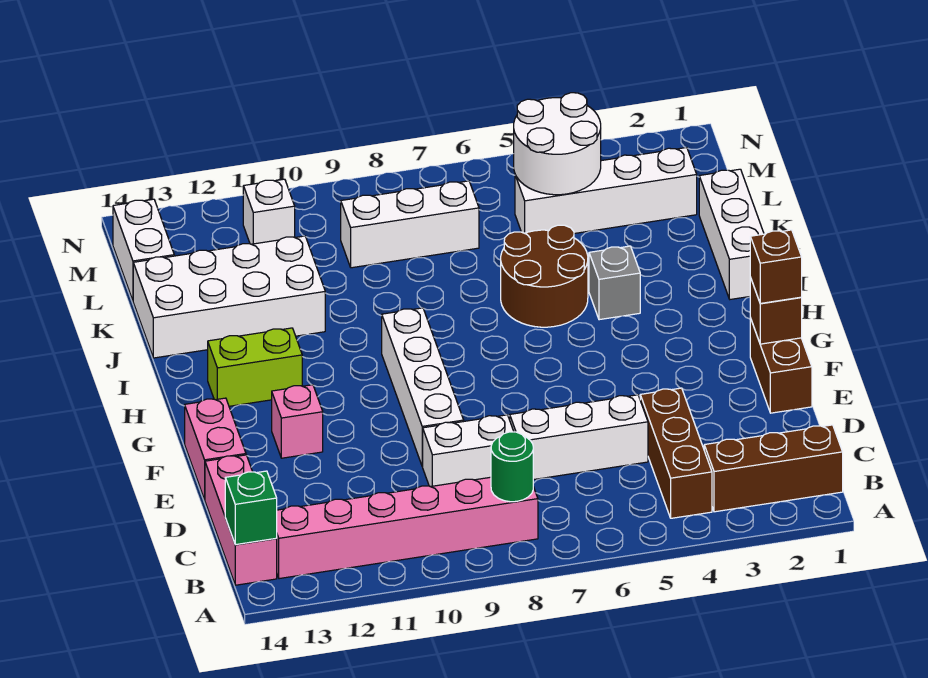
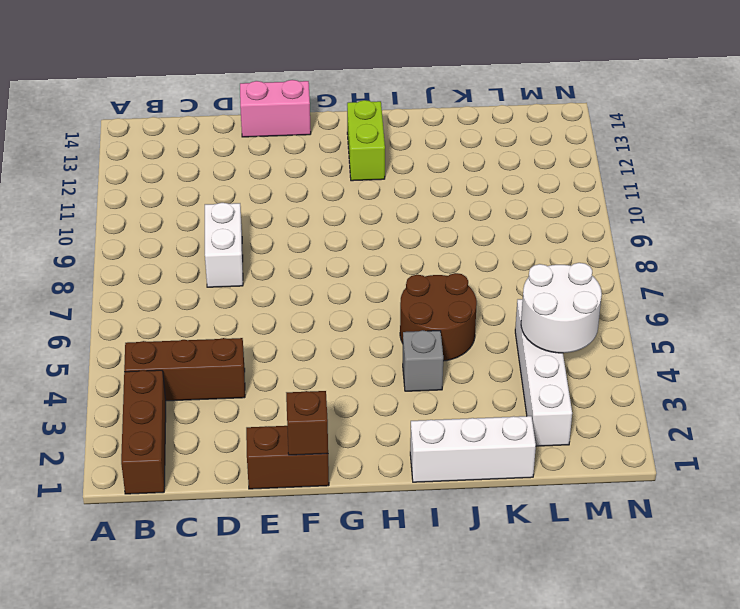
none -> pink brick B8:B13 level 1
none -> pink brick B14:D14 level 1
none -> white brick D5:D7 level 1

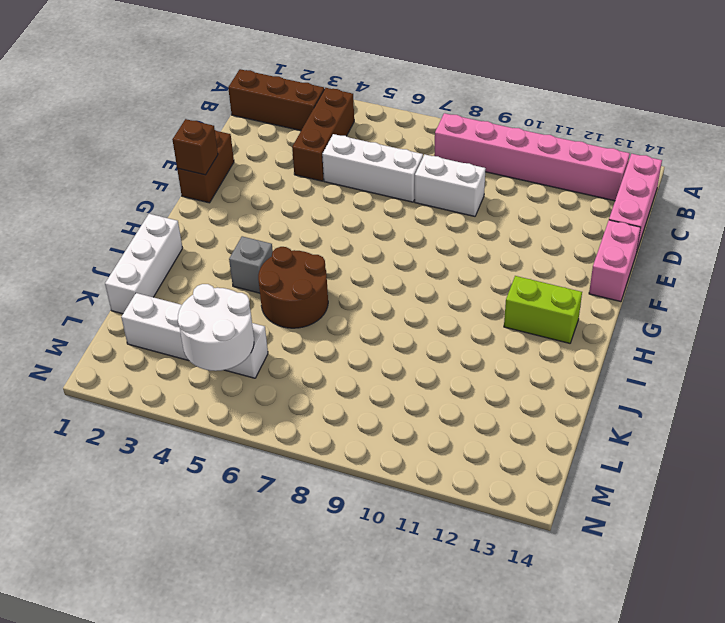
none -> white brick E9:H9 level 1
none -> pink brick F12 level 1
none -> white brick J11:K14 level 1

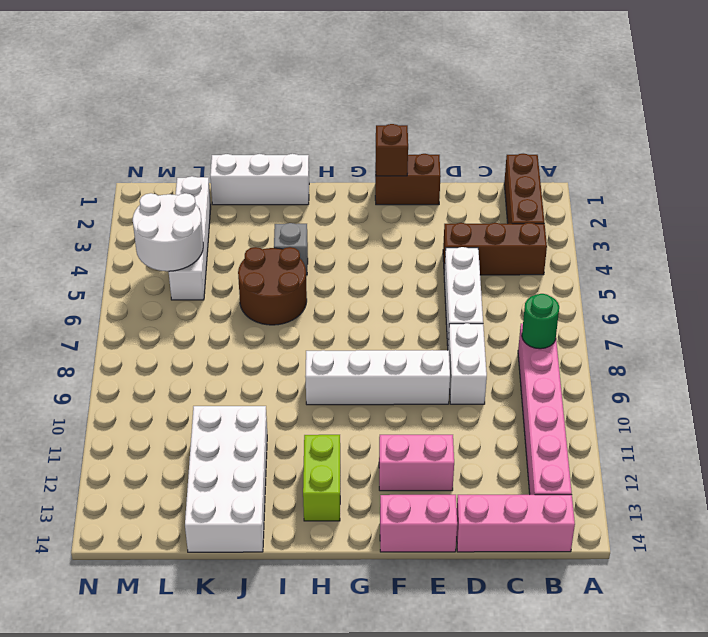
pink brick E12:F12 level 1 -> pink brick F12 level 1
none -> white brick L7:L9 level 1
none -> white brick L14:M14 level 1
none -> white brick M11 level 1

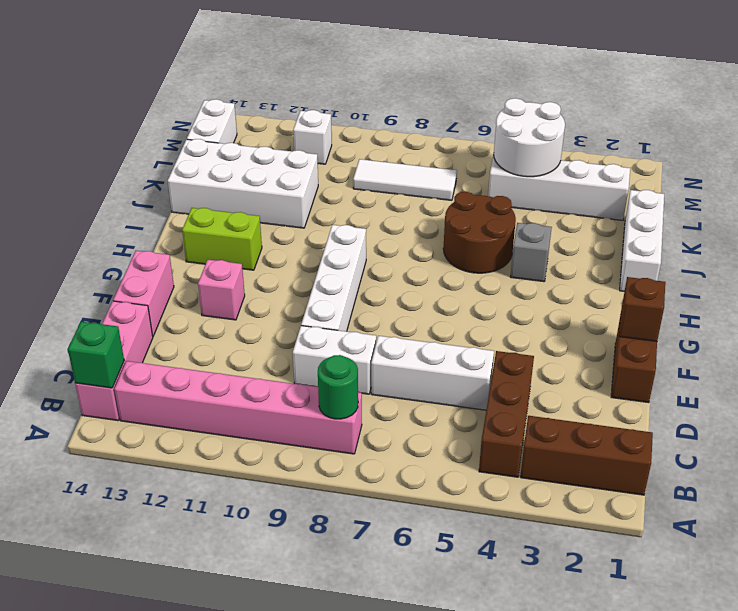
white tile L7:L9 level 1 -> white brick L7:L9 level 1
none -> brown brick F1 level 3

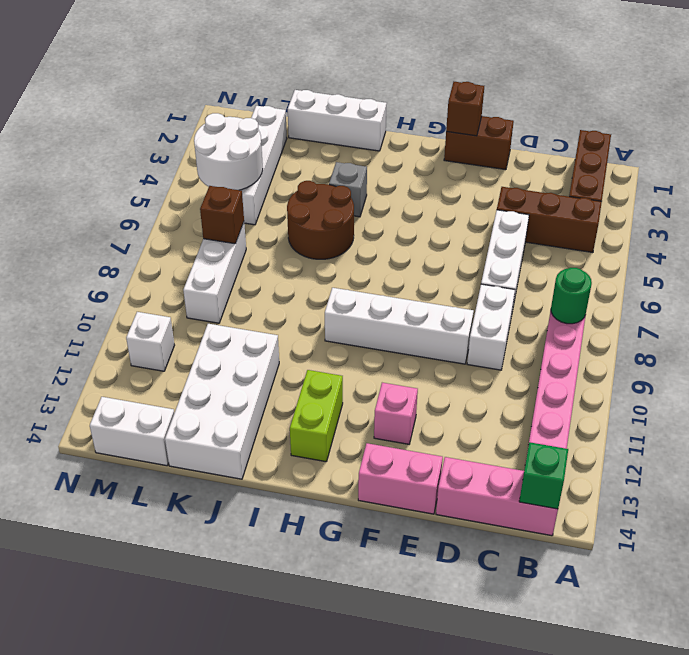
brown brick L7 level 2 -> brown brick F1 level 3

